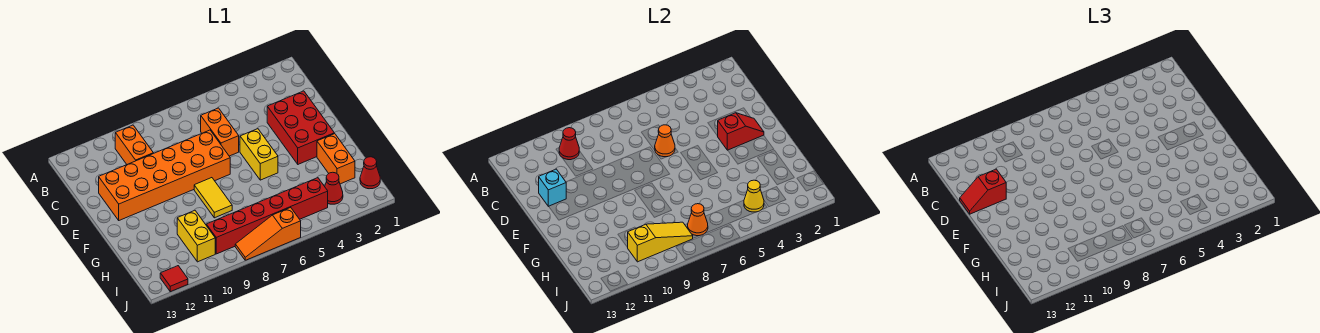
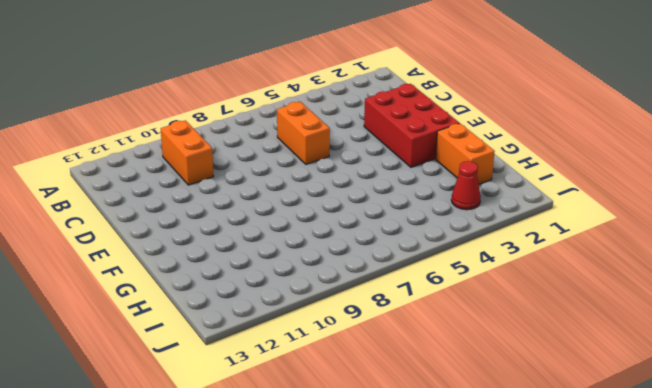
none -> orange brick D7:E12 level 1
none -> yellow brick E5:F5 level 1
none -> yellow tile F8:G8 level 1

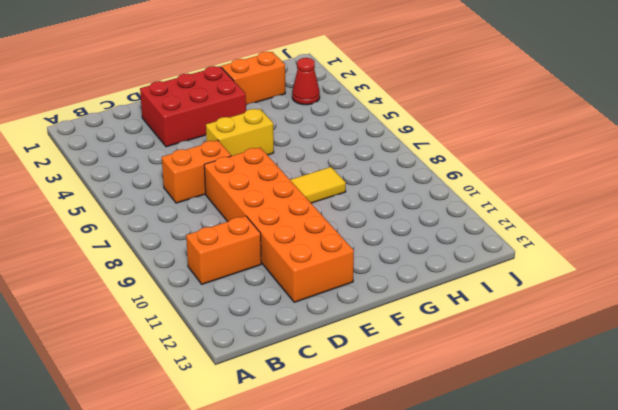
none -> yellow brick H10:I10 level 1
none -> red cone I1 level 1
none -> red brick I4:I9 level 1

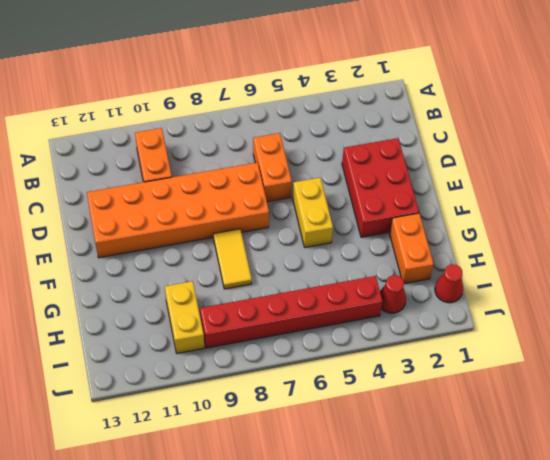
none -> orange slope J6:J8 level 1 top 6
none -> red tile J12 level 1
none -> red cone B10 level 2

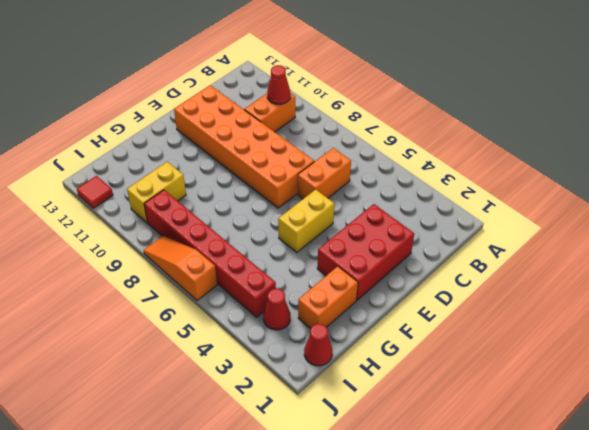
none -> yellow tile F8:G8 level 1
none -> orange cone D6 level 2
none -> cyan brick D12 level 2

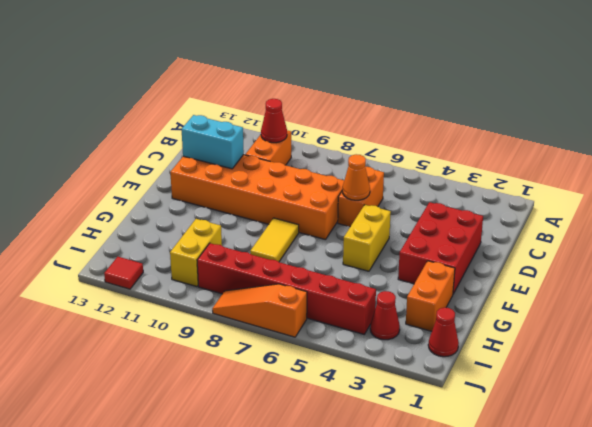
cyan brick D11:D12 level 2 -> cyan brick D12 level 2
none -> red slope E2:E3 level 2 top 3
none -> yellow cone I4 level 2
none -> orange cone I7 level 2

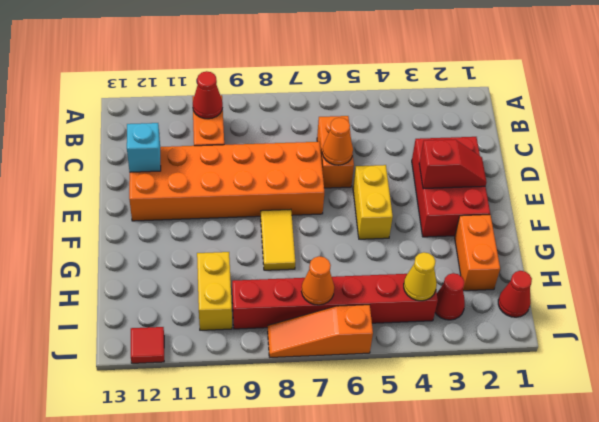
none -> yellow slope I8:I10 level 2 top 10
none -> red slope D12:D13 level 3 top 12

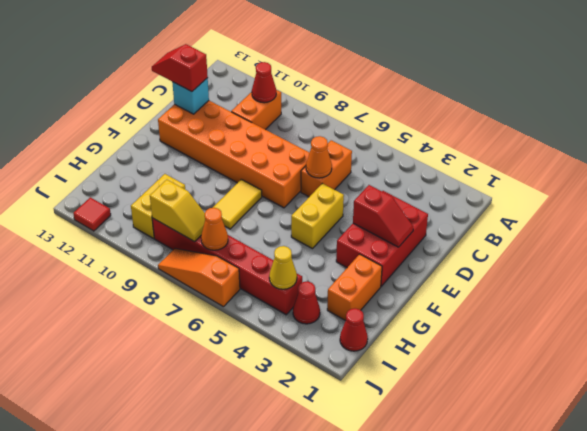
yellow slope I8:I9 level 2 top 9 -> yellow slope I8:I10 level 2 top 10

